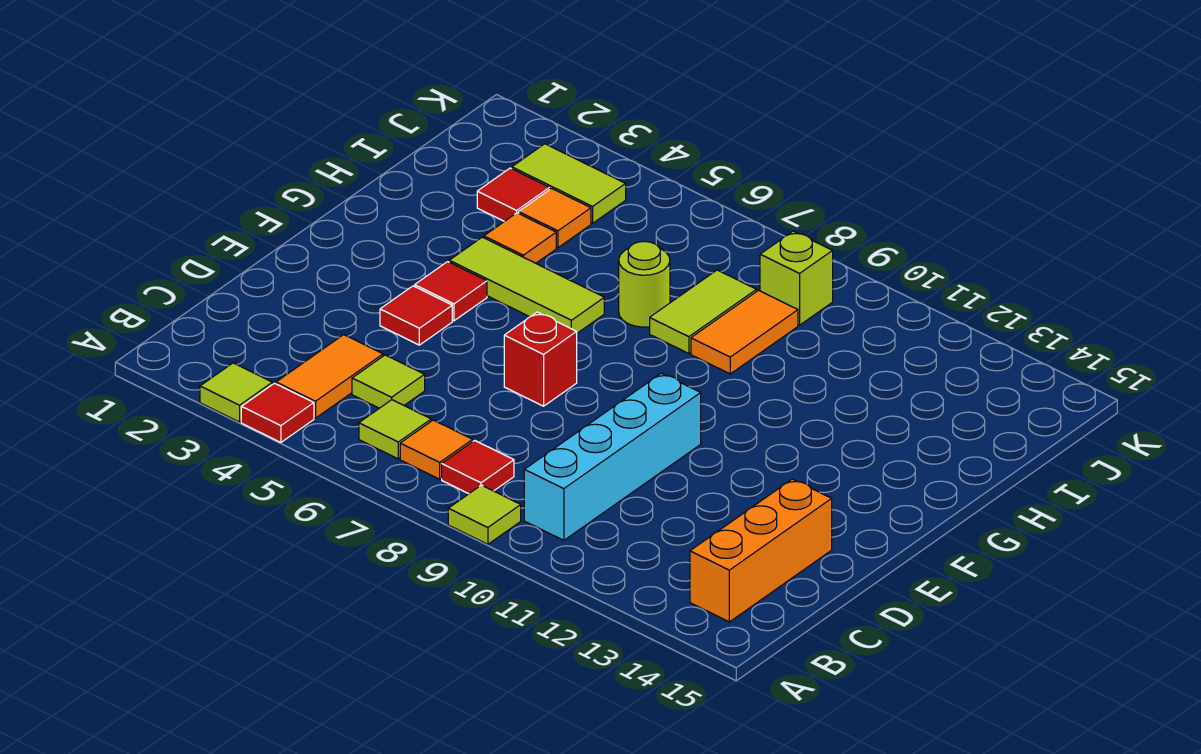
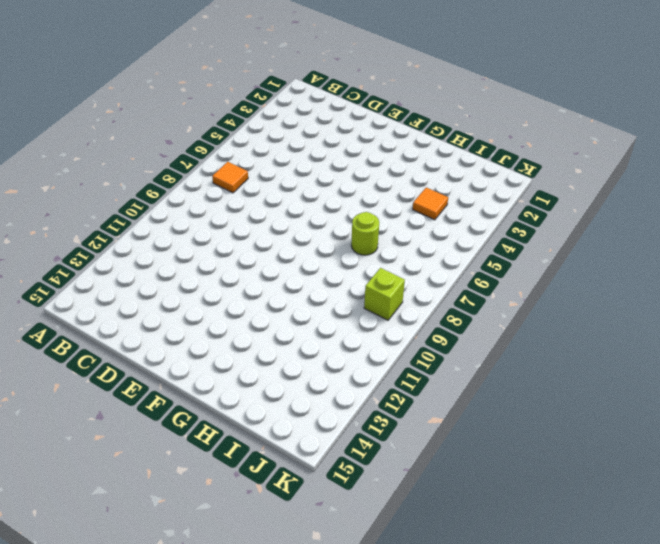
none -> lime tile A3 level 1
none -> red tile A4 level 1
none -> lime tile A9 level 1

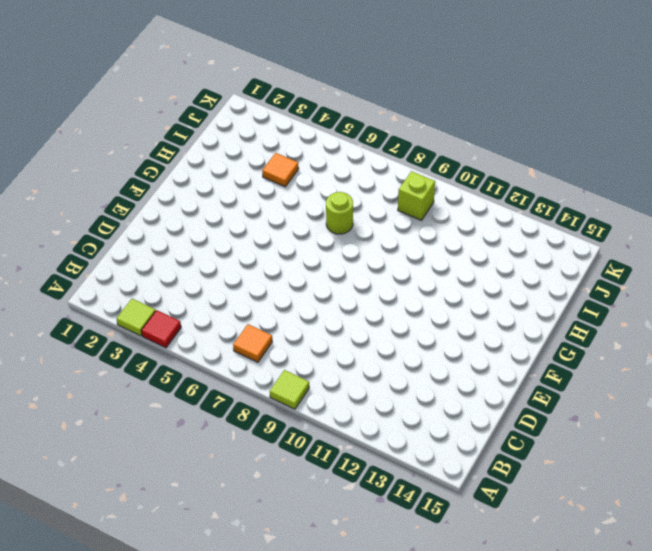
none -> orange tile B4:C4 level 1
none -> lime tile B6 level 1
none -> red tile B8 level 1

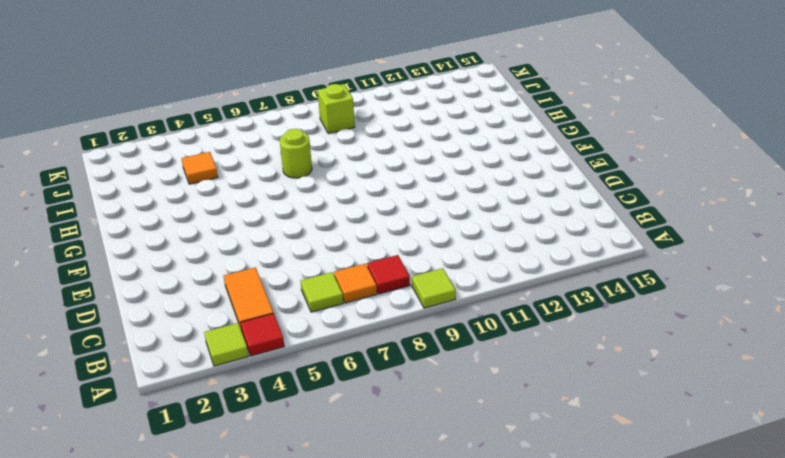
none -> cyan brick B10:E10 level 1
none -> orange brick B14:D14 level 1
none -> lime tile C5 level 1

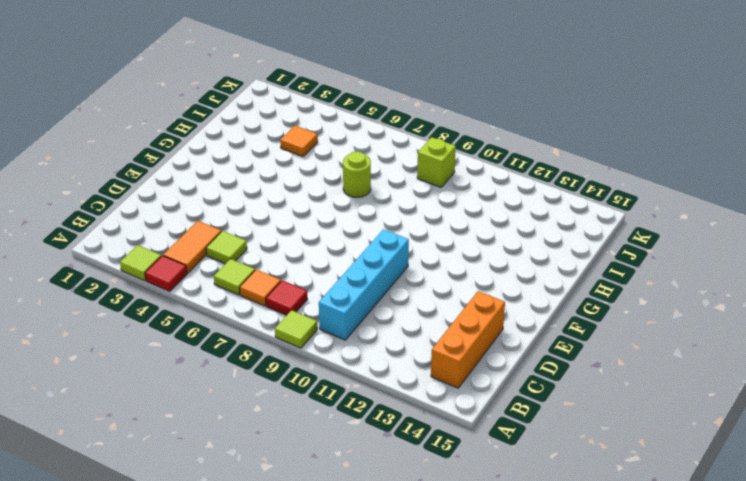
none -> red tile E4 level 1
none -> red brick E7 level 1
none -> red tile F4 level 1

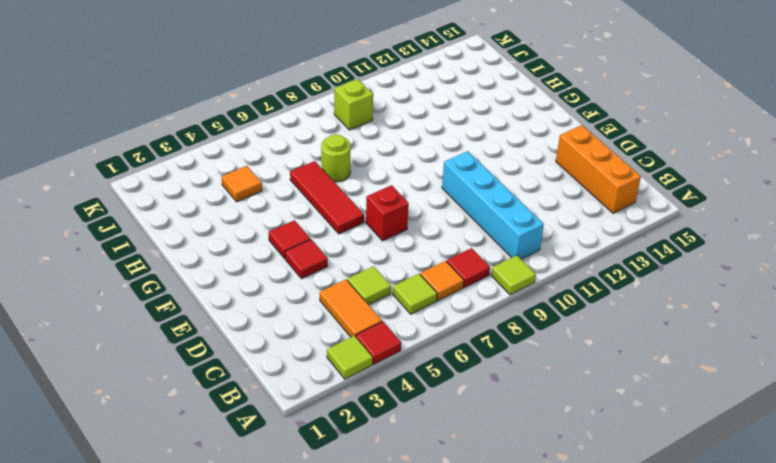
red tile F6:H6 level 1 -> lime tile G4:G6 level 1
none -> orange tile H4 level 1
none -> lime tile H8:I8 level 1
none -> orange tile H9:I9 level 1

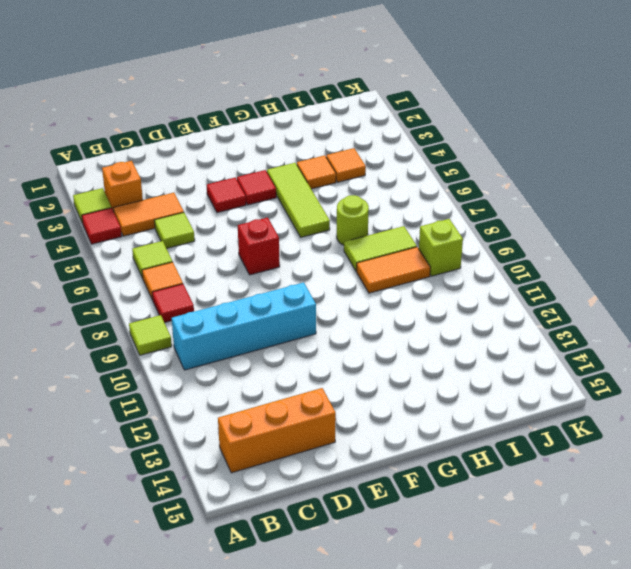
orange brick B3 level 1 -> none
none -> red tile I3 level 1
none -> lime tile J3:J4 level 1

